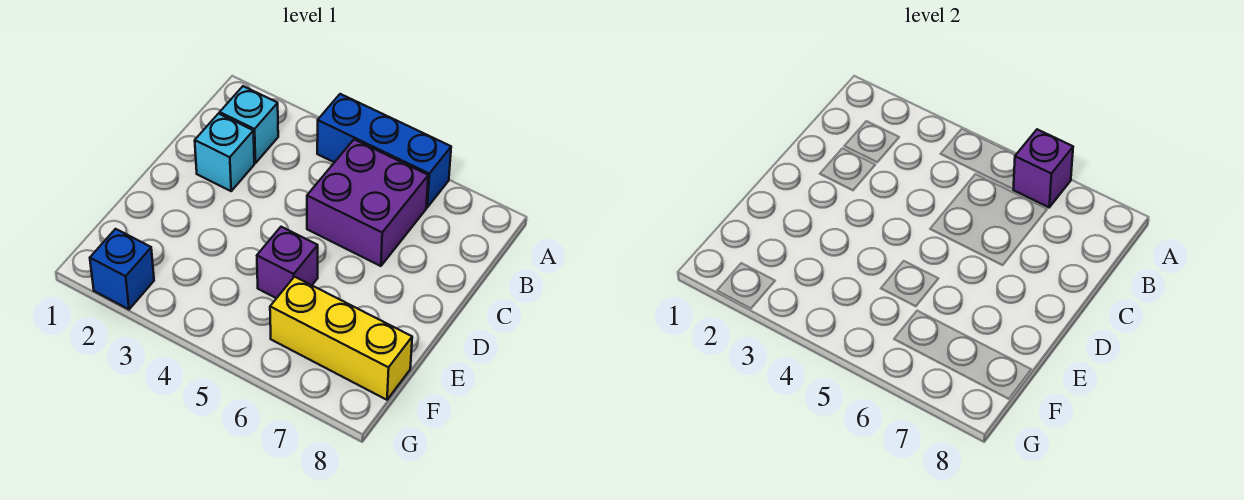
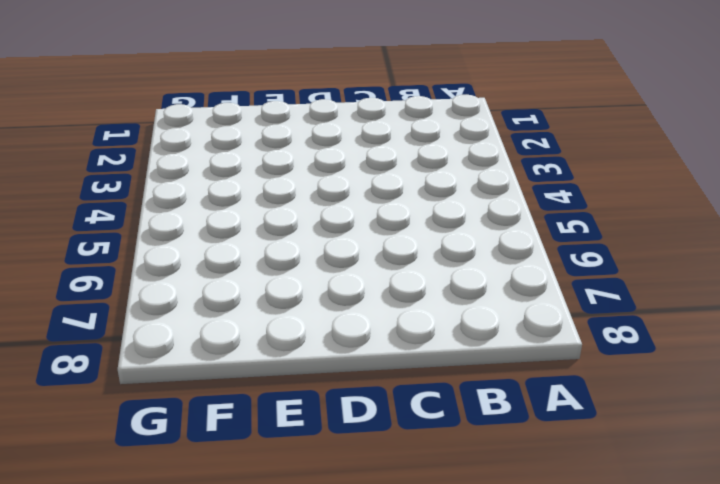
none -> blue brick A4:A6 level 1
none -> cyan brick B2 level 1

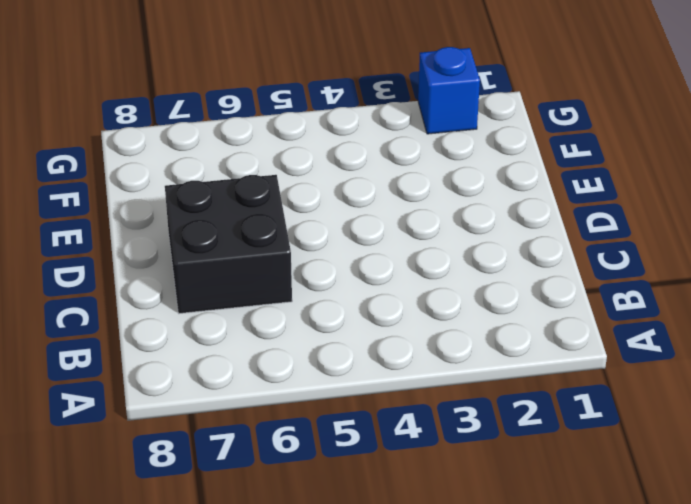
black brick C6:D7 level 1 -> purple brick B5:C6 level 1
none -> blue brick A4:A6 level 1
none -> cyan brick B2 level 1

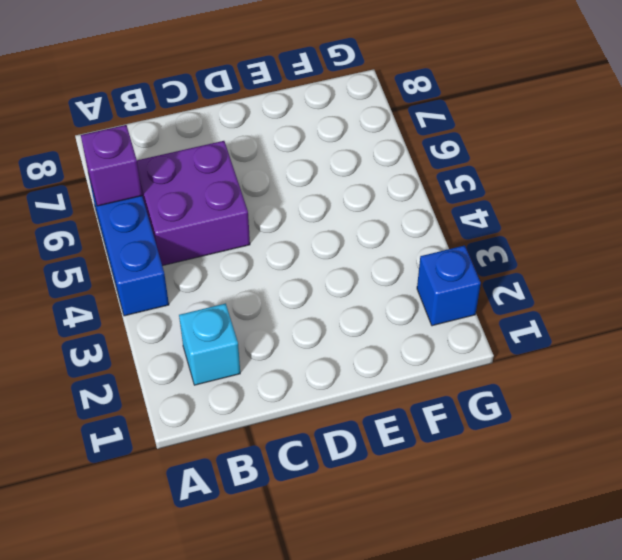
none -> cyan brick C2 level 1
none -> purple brick E5 level 1

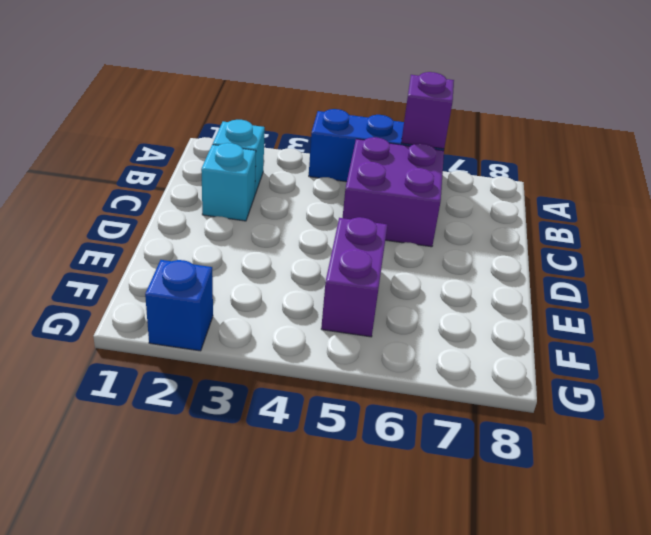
purple brick E5:F5 level 1 -> purple brick E5 level 1
none -> yellow brick F6:F8 level 1

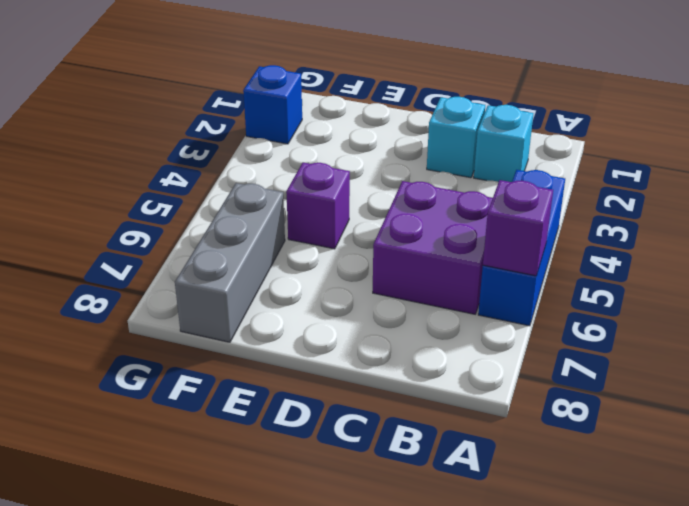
grey brick F6:F8 level 1 -> yellow brick F6:F8 level 1

